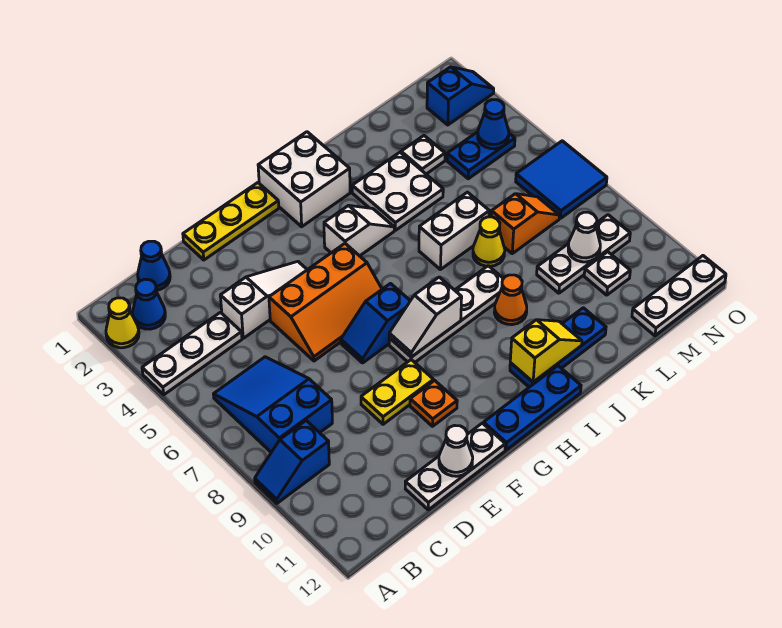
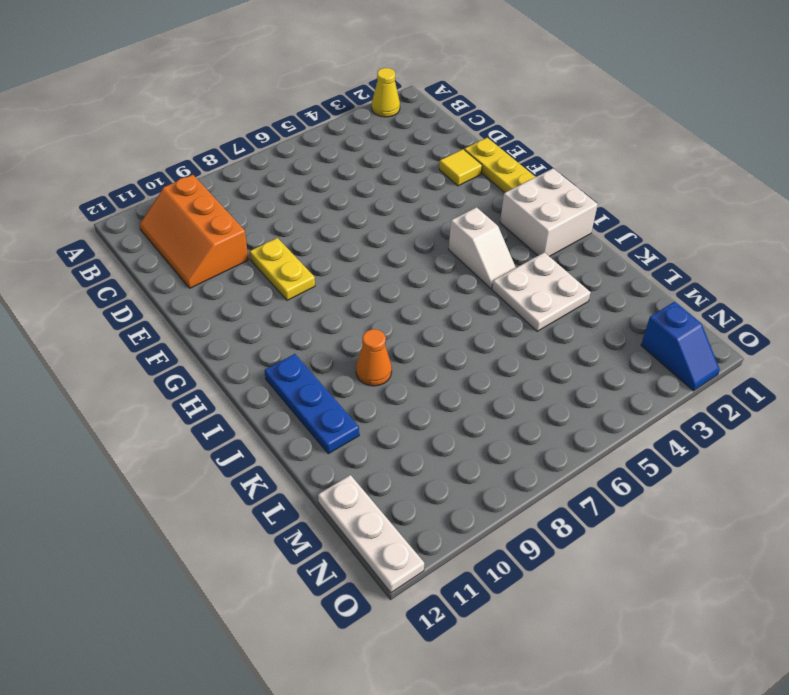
orange slope B10:D11 level 1 top 10 -> orange slope E5:G6 level 1 top 5
yellow tile E2 level 1 -> none
none -> white plate A4:C4 level 1
none -> blue slope A9:B9 level 1 top B
none -> blue cone B2 level 1
none -> blue slope B6:C8 level 1 top 8

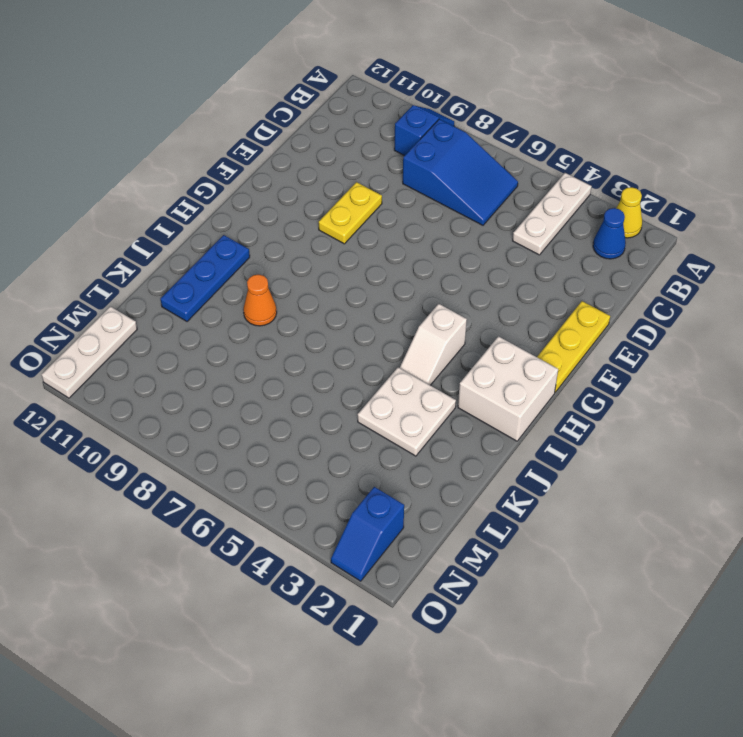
none -> blue cone C1 level 1
none -> white slope D4:F4 level 1 top D
none -> white plate D12:F12 level 1
none -> orange slope E5:G6 level 1 top 5

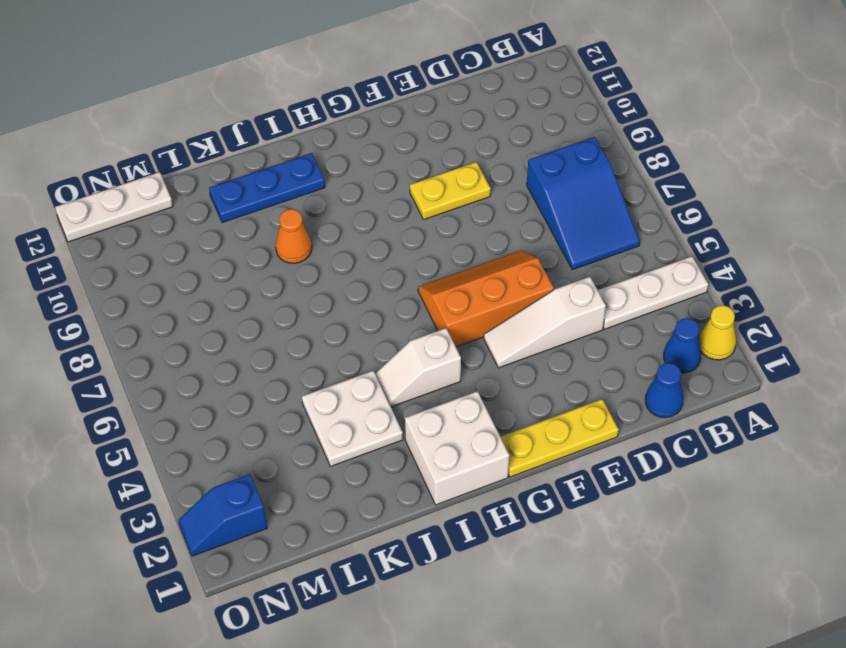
none -> blue slope A9:B9 level 1 top B
none -> white plate D12:F12 level 1
none -> blue slope F7:G7 level 1 top G
none -> orange plate F10 level 1

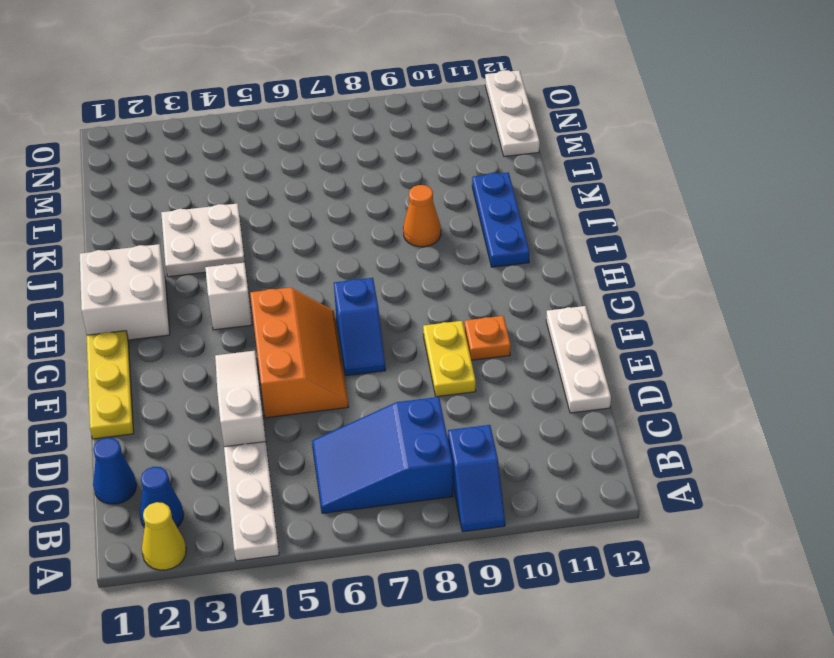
none -> white plate G8:J8 level 1
none -> blue plate G12:I12 level 1
none -> white brick J6:K6 level 1
none -> yellow cone K7 level 1

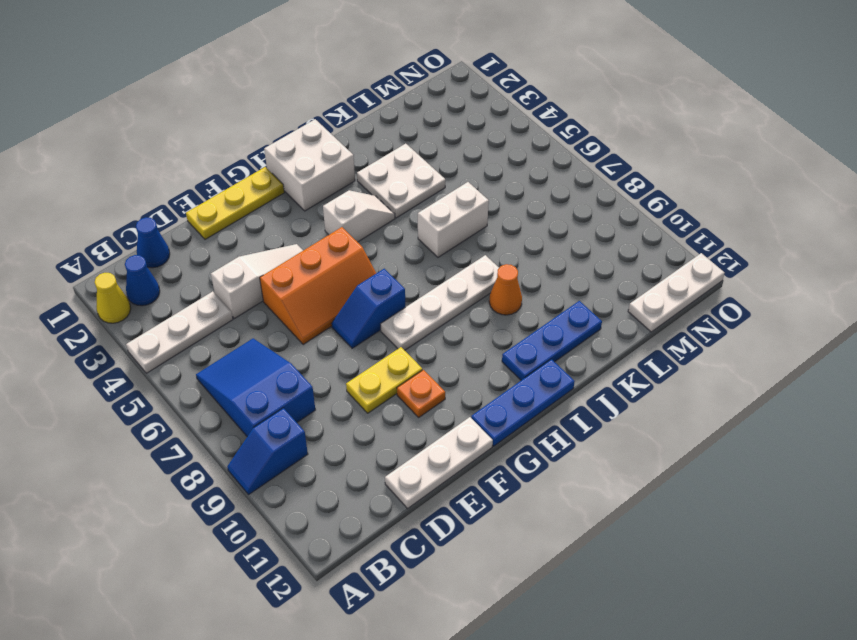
none -> yellow cone K7 level 1
none -> white plate L3 level 1
none -> orange slope L7:M7 level 1 top L
none -> white plate L9:N9 level 1

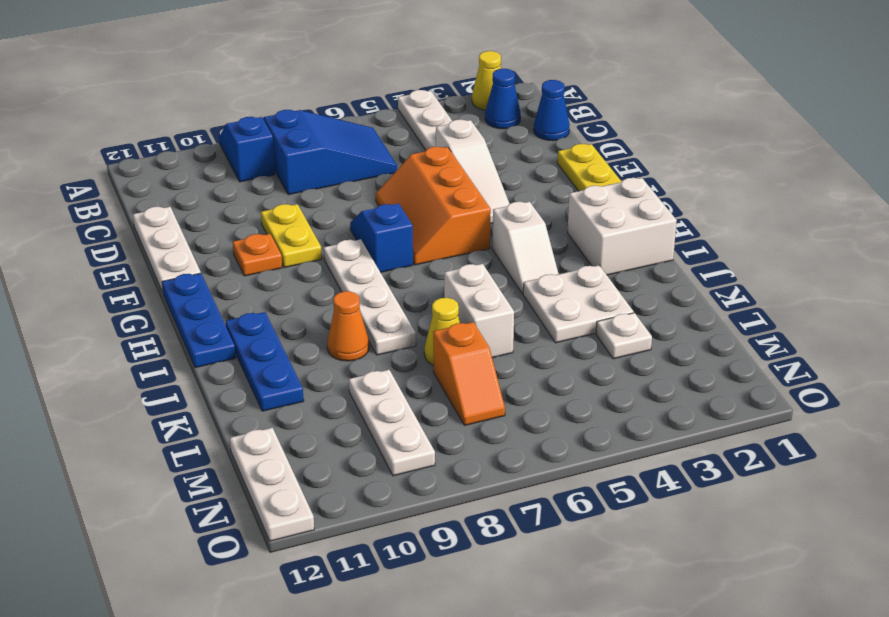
none -> blue plate M4:N4 level 1
none -> white plate M10 level 1
none -> blue slope N2:O2 level 1 top N
none -> blue tile N6:O7 level 1

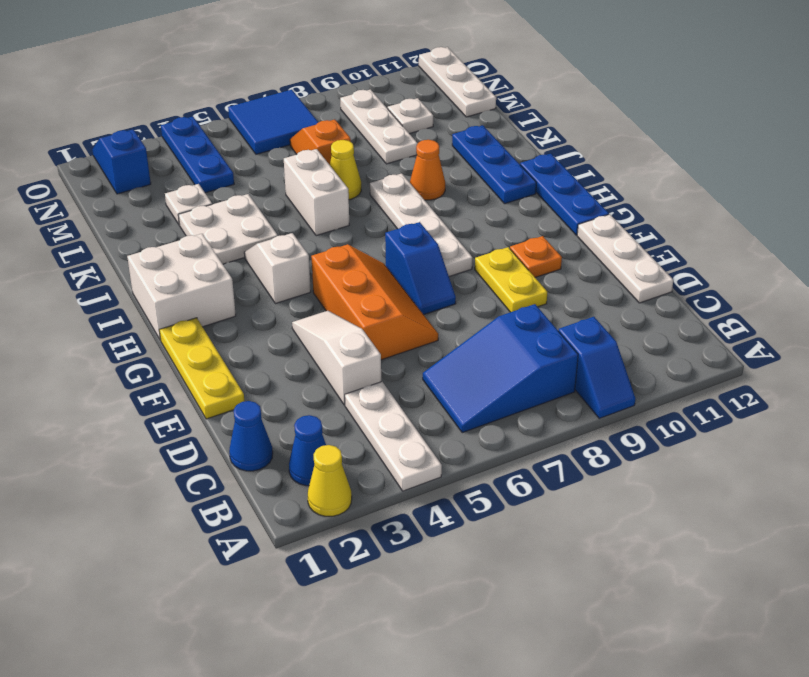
blue plate M4:O4 level 1 -> blue plate M4:N4 level 1
none -> white cone E12 level 2
none -> white slope G8:H8 level 2 top H
none -> yellow slope I11:J11 level 2 top I
none -> white cone M9 level 2

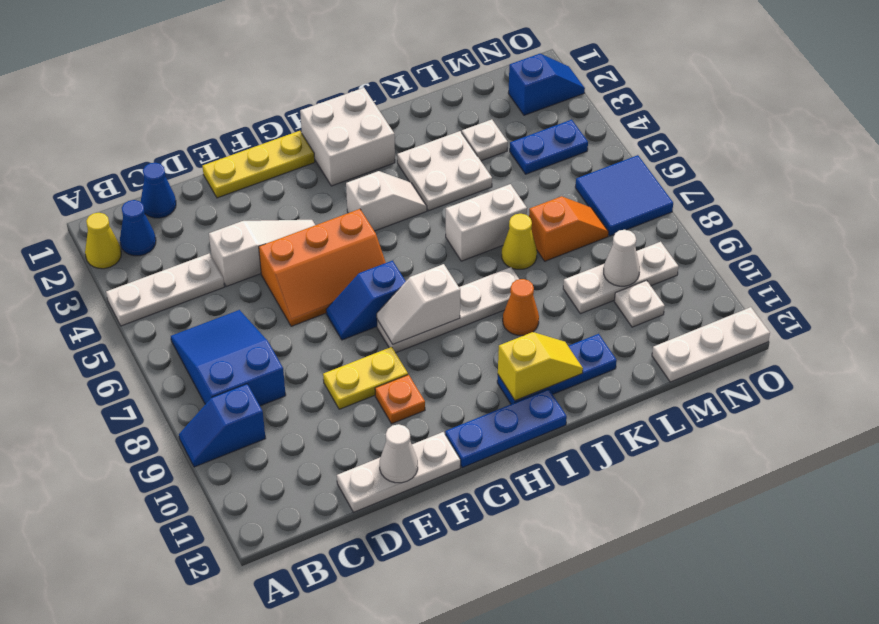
none -> blue cone N4 level 2

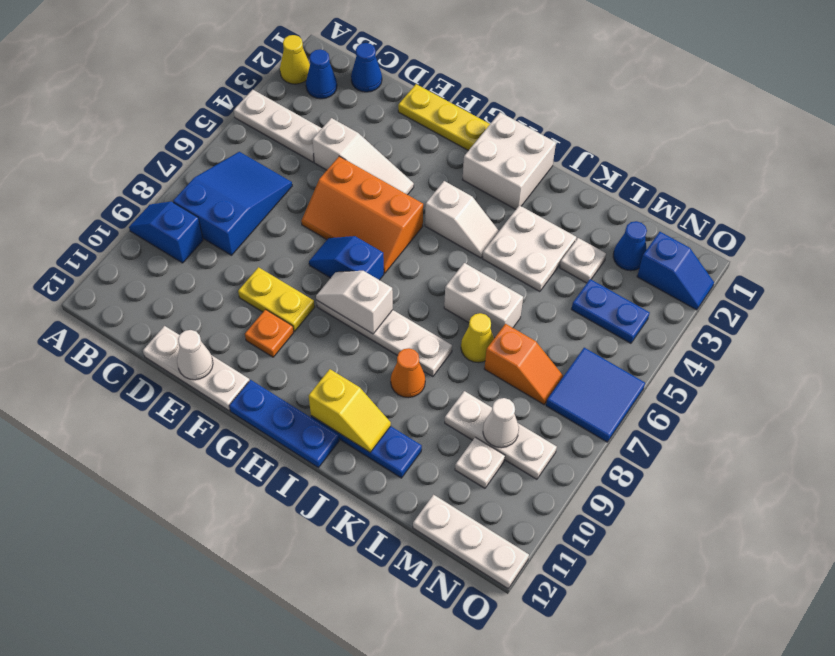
blue cone M2 level 1 -> blue cone N4 level 2

